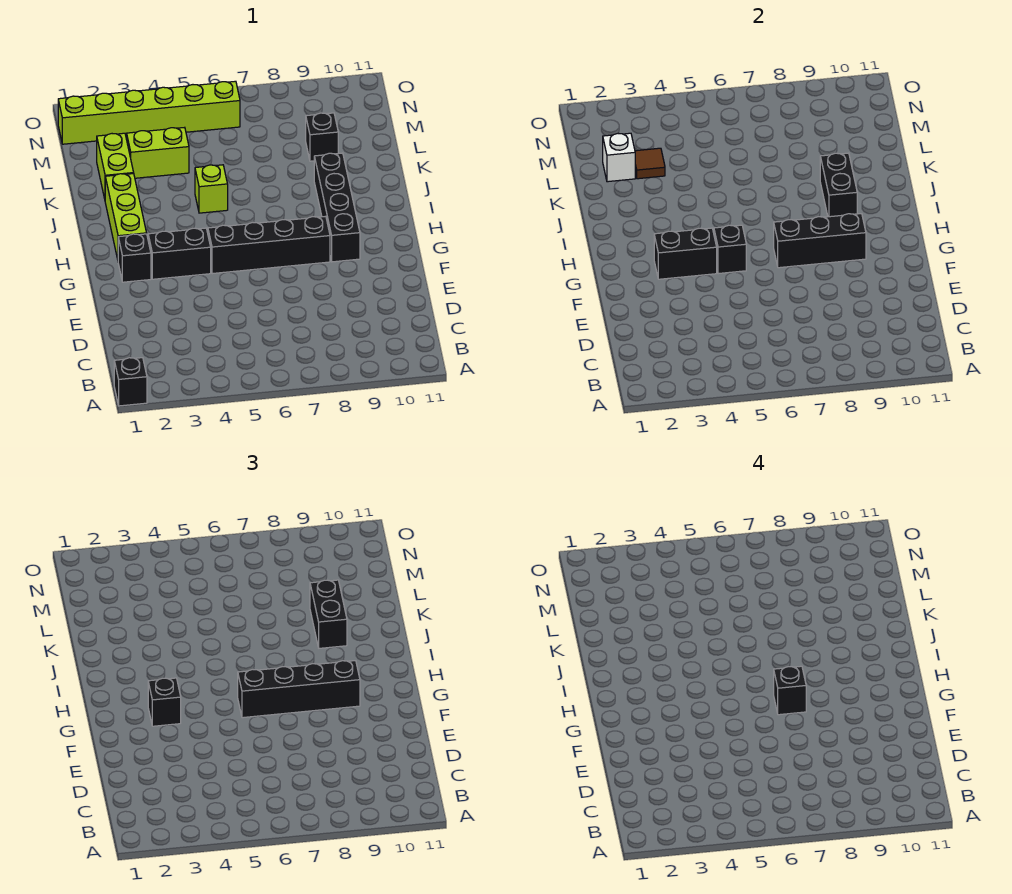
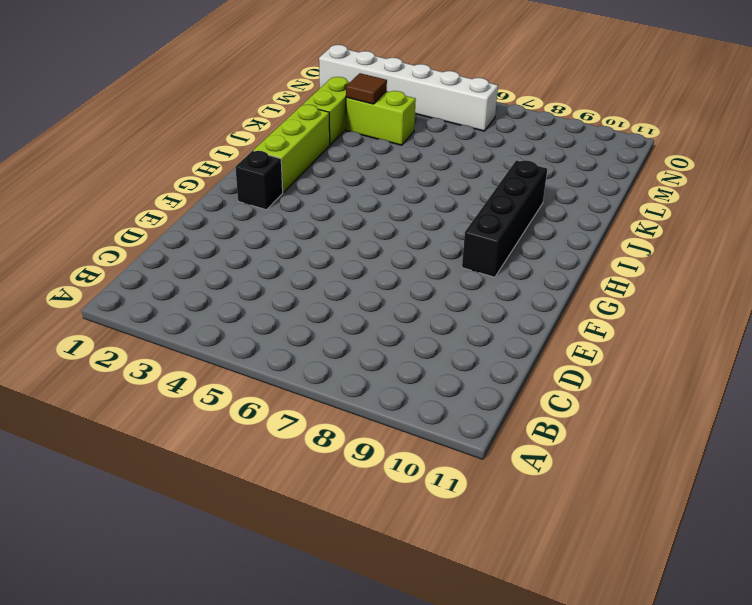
white brick N1:N6 level 1 -> lime brick N1:N6 level 1
none -> black brick A1 level 1
none -> black brick G3:G4 level 1
none -> black brick G5:G8 level 1

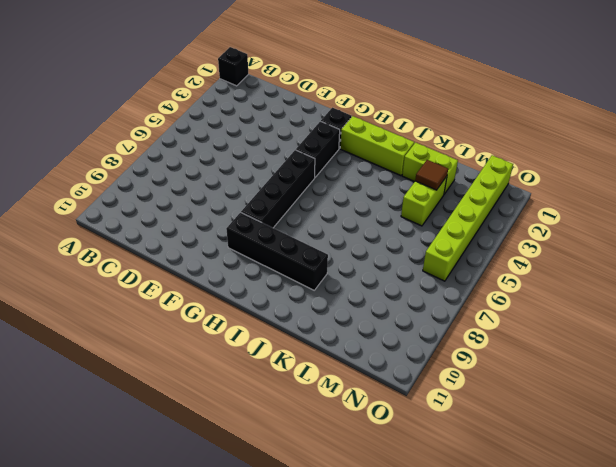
none -> lime brick J5 level 1
none -> black brick L9 level 1
none -> black brick G3:G4 level 2

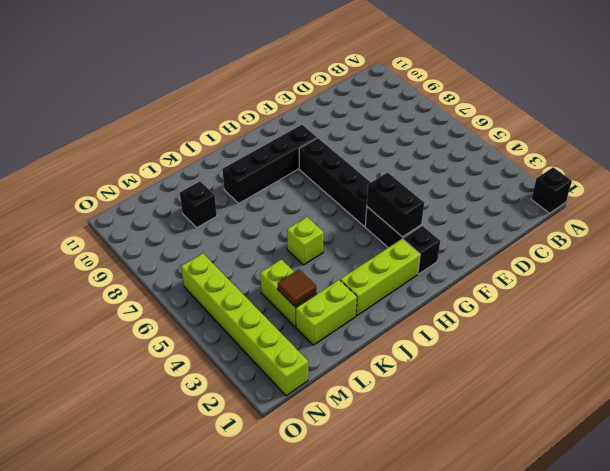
none -> black brick G5 level 2
none -> black brick G7:G9 level 2
none -> black brick I9:J9 level 2

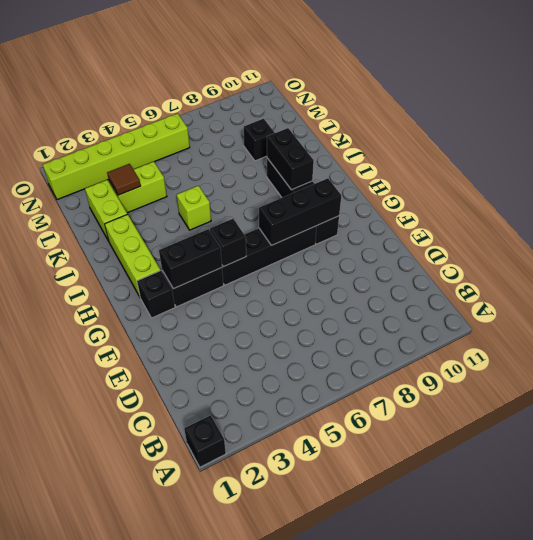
none -> white brick L2 level 2
none -> black brick G3 level 3
none -> black brick G6:G9 level 3

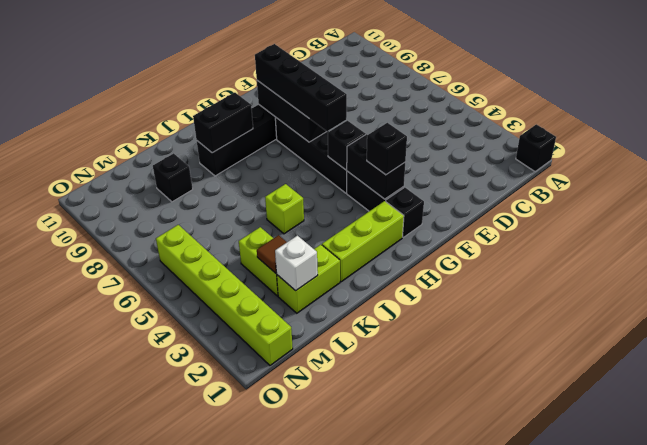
none -> black brick J9:K9 level 3
none -> black brick G7 level 4

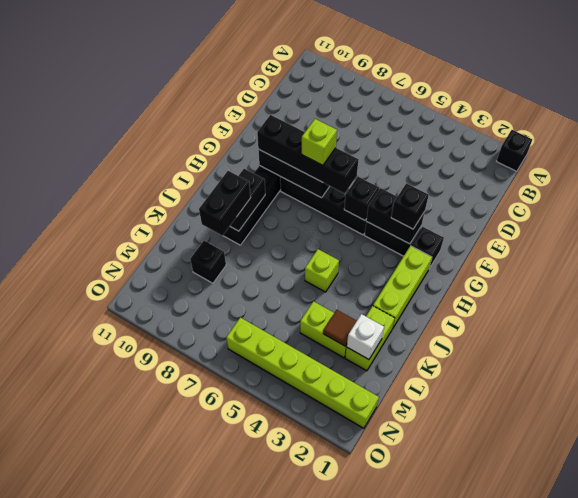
lime brick G7 level 4 -> black brick G7 level 4

